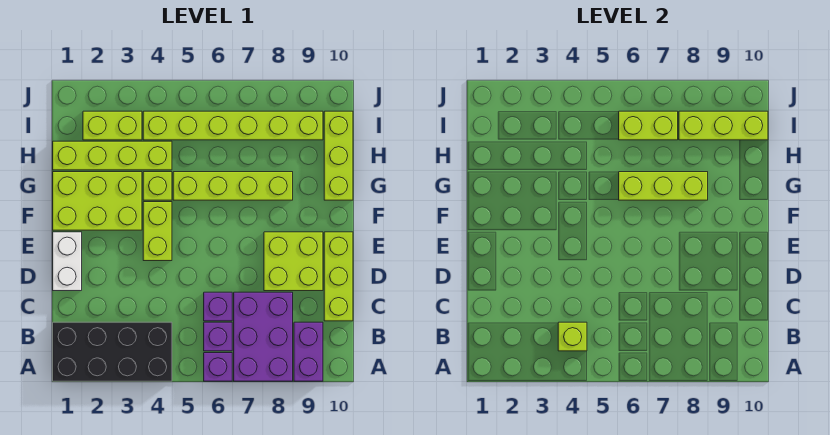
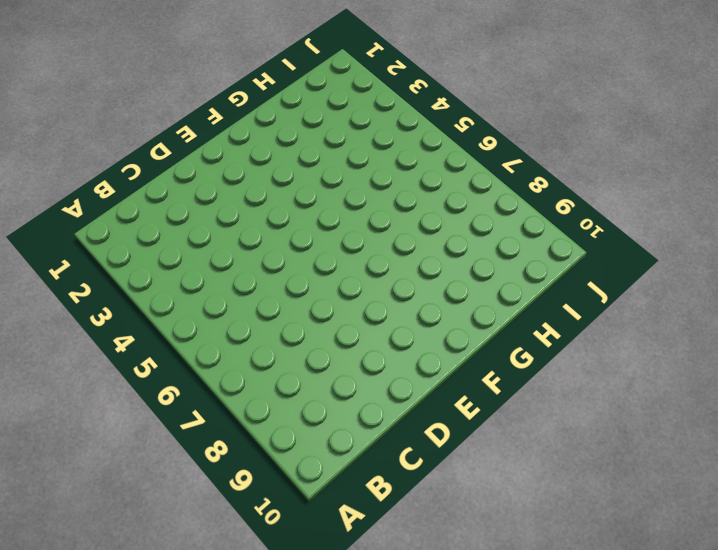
none -> black brick A1:B4 level 1
none -> purple brick A6 level 1
none -> purple brick A7:C8 level 1

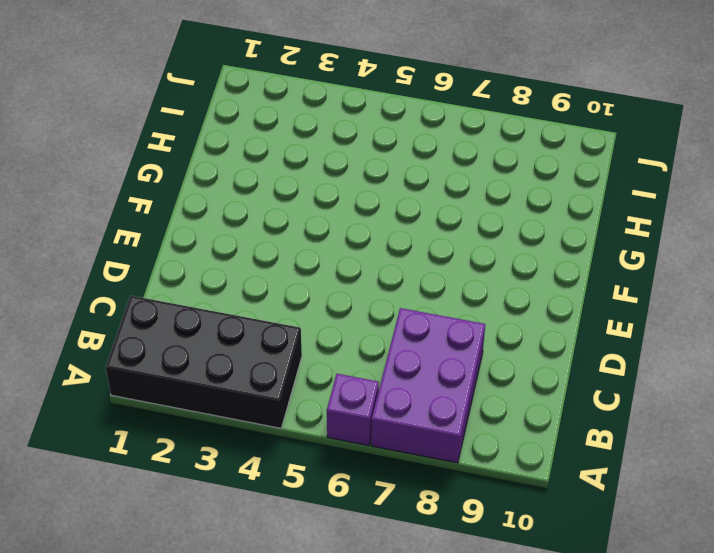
none -> purple brick A9:B9 level 1
none -> purple brick B6 level 1
none -> purple brick C6 level 1

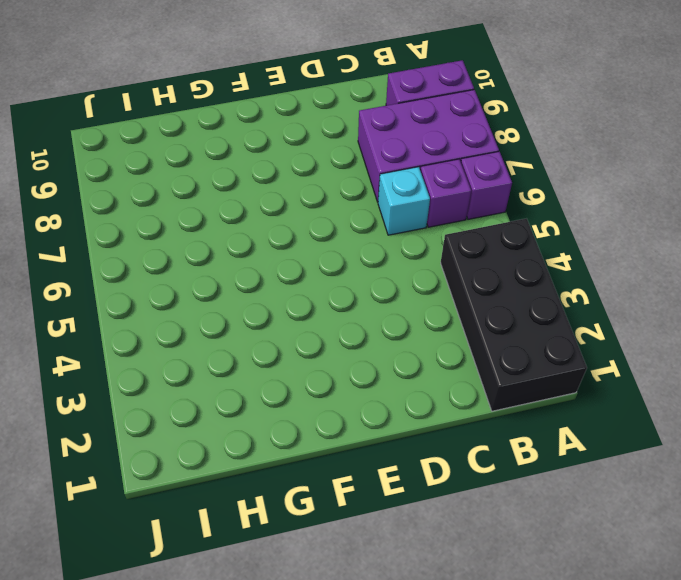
cyan brick C6 level 1 -> purple brick C6 level 1
none -> lime brick C10:E10 level 1
none -> white brick D1:E1 level 1
none -> lime brick D8:E9 level 1

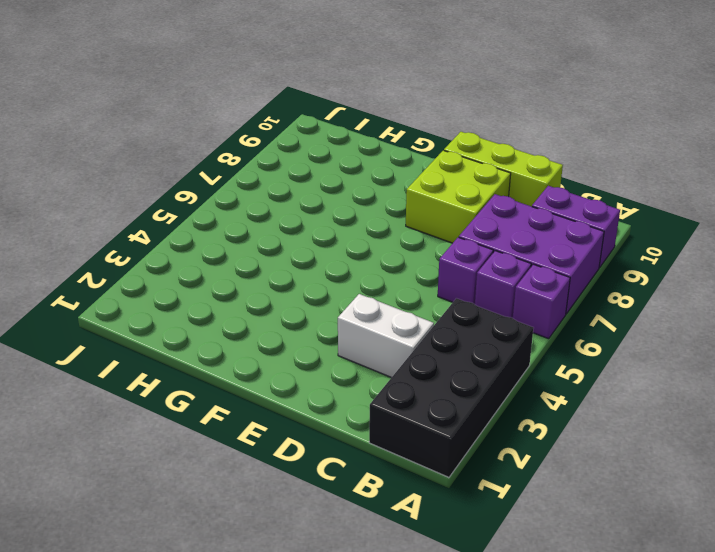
white brick C3:D3 level 1 -> white brick D1:E1 level 1
none -> lime brick E4:F4 level 1
none -> lime brick F1:G3 level 1
none -> lime brick G4 level 1

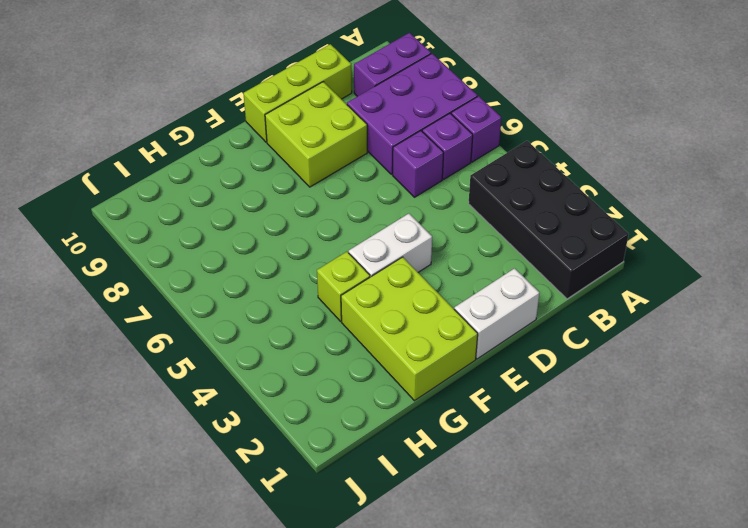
white brick E4:F4 level 1 -> lime brick E4:F4 level 1
none -> lime brick G5:G8 level 1
none -> lime brick G10:I10 level 1
none -> lime brick H1:H4 level 1

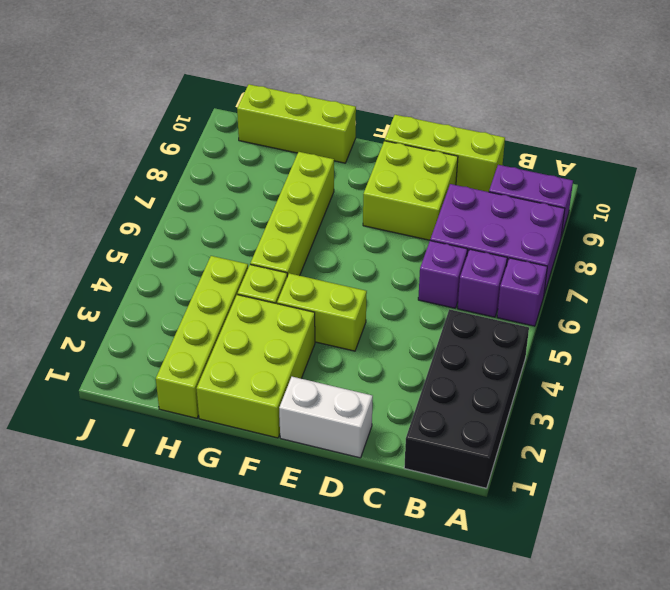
none -> lime brick I2:I3 level 1
none -> lime brick I4:I9 level 1
none -> lime brick B4 level 2

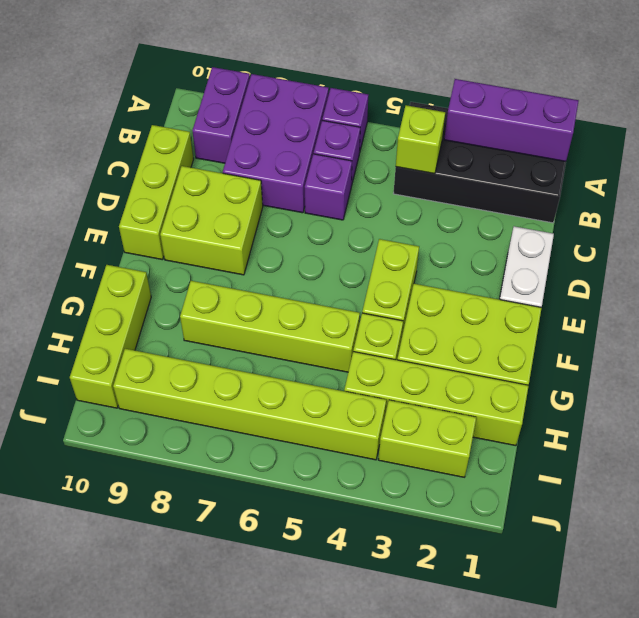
purple brick A1:A3 level 2 -> none
none -> lime brick G6:G8 level 2
none -> lime brick I6:I7 level 2
none -> lime brick I8:I10 level 2

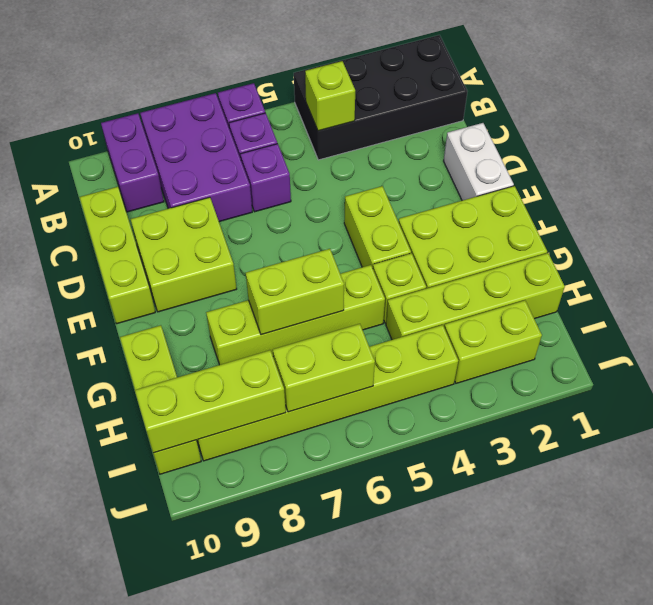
lime brick G6:G7 level 2 -> lime brick G6:G8 level 2

